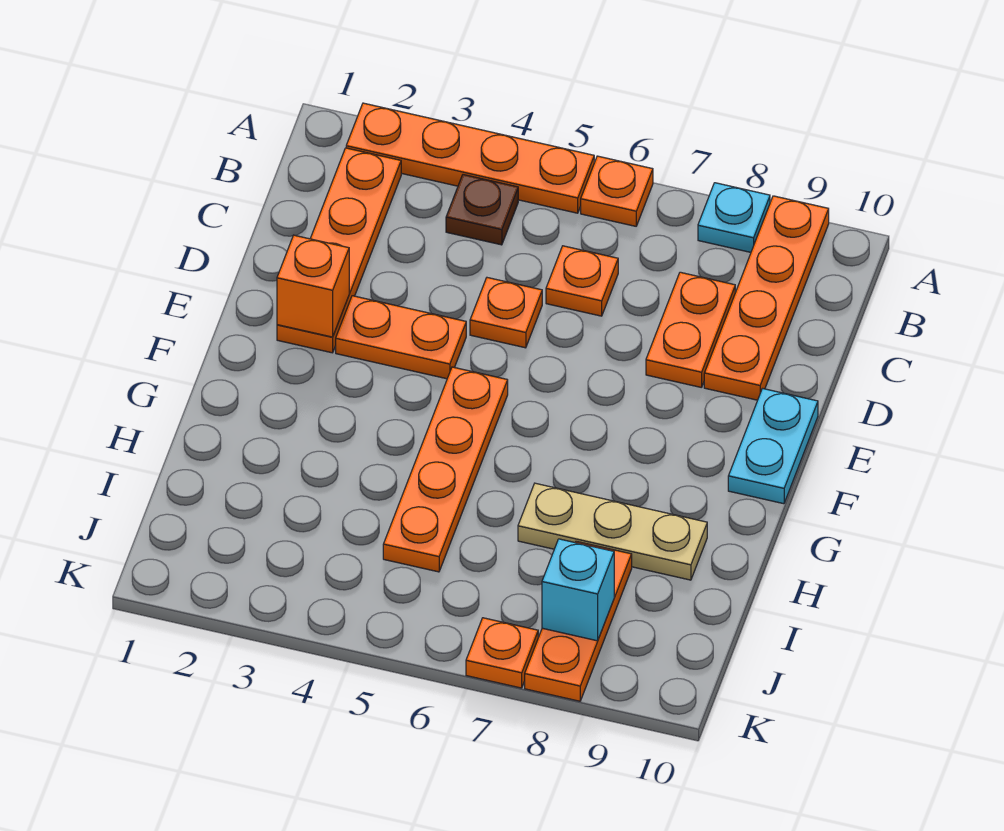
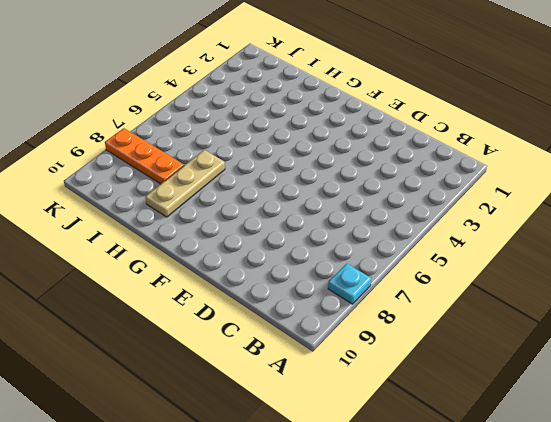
none -> orange plate A2:A5 level 1
none -> orange plate A6 level 1
none -> orange plate A9:D9 level 1

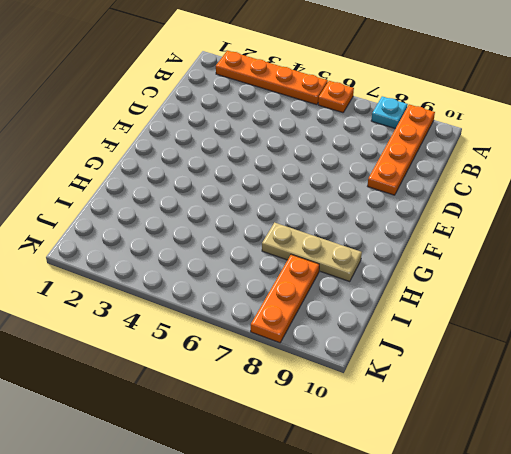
none -> orange plate B2:E2 level 1
none -> brown plate B4 level 1
none -> orange plate C6 level 1

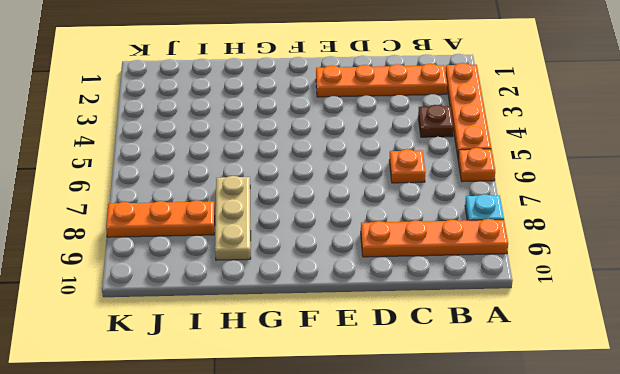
none -> orange plate C8:D8 level 1
none -> orange plate D5 level 1
none -> orange plate E3:E4 level 1

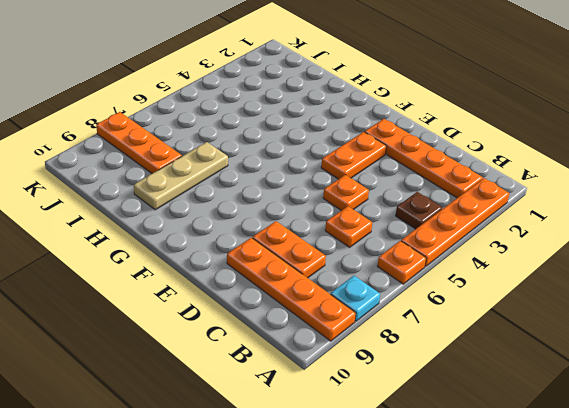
none -> cyan plate E10:F10 level 1
none -> orange plate F5:I5 level 1
none -> orange plate K7 level 1

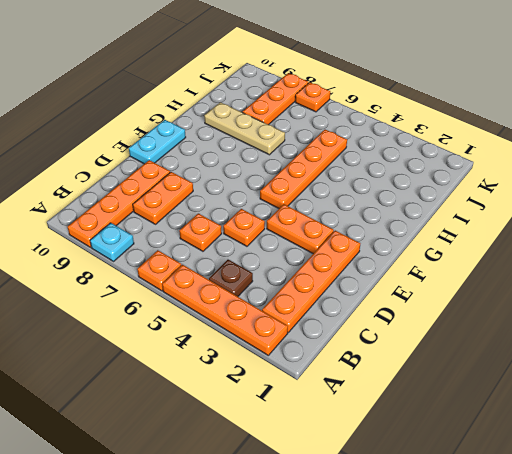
none -> orange brick E2 level 2
none -> cyan brick J8 level 2

